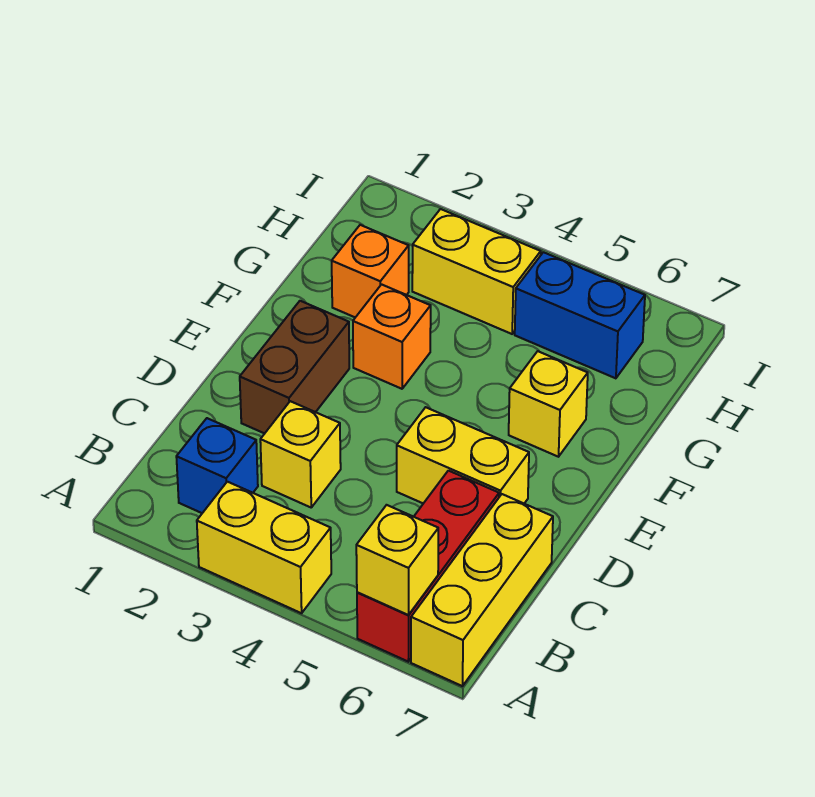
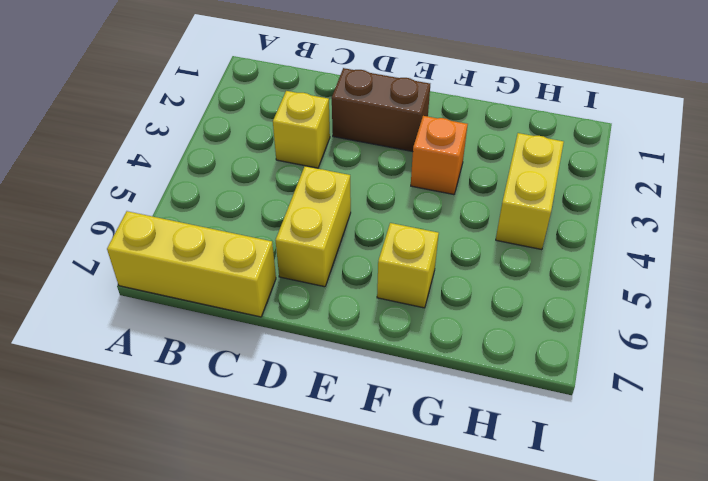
none -> yellow brick A3:A4 level 1
none -> red brick A6:C6 level 1
none -> blue brick B2 level 1

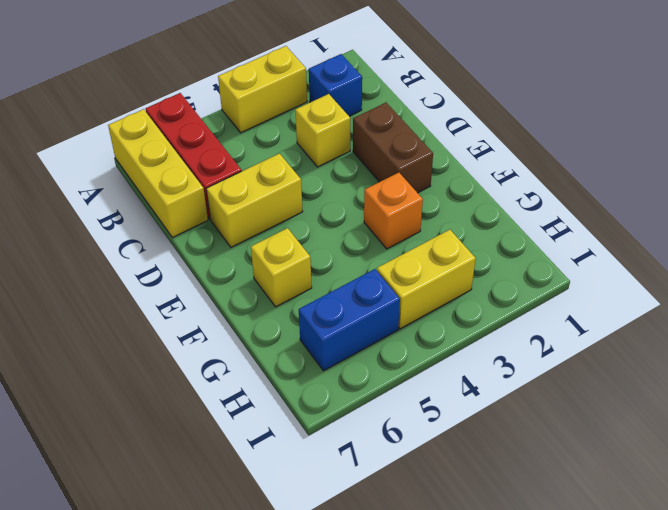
none -> orange brick G2 level 1
none -> yellow brick A6 level 2

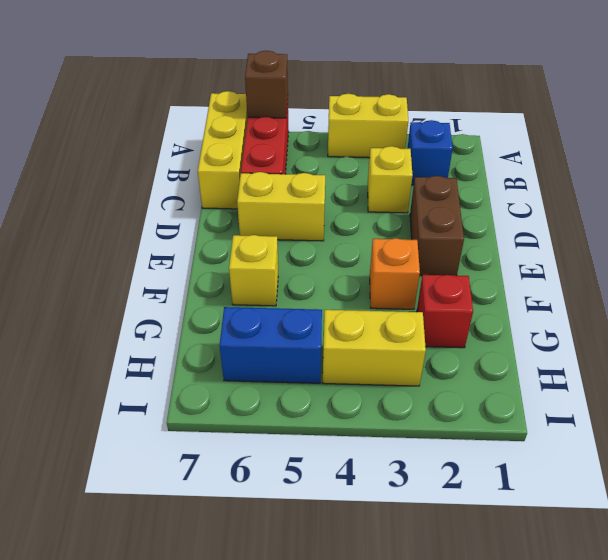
brown brick A6 level 2 -> yellow brick A6 level 2
red brick G2 level 1 -> orange brick G2 level 1

